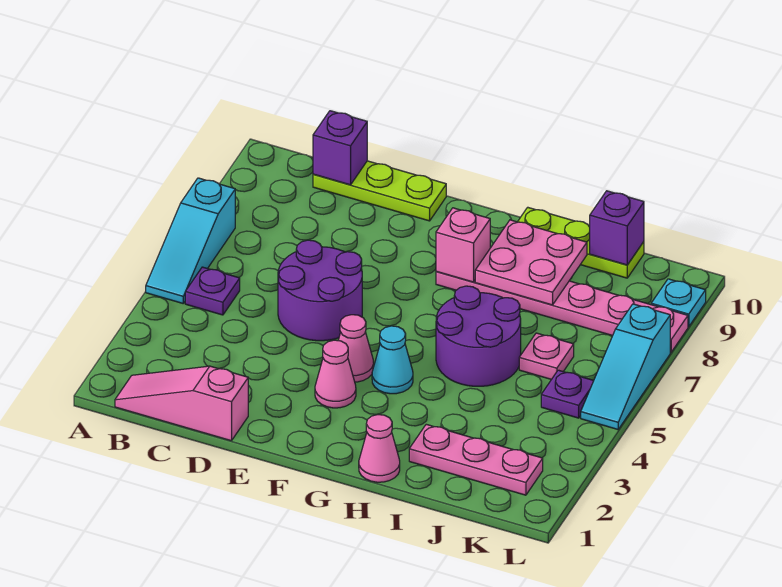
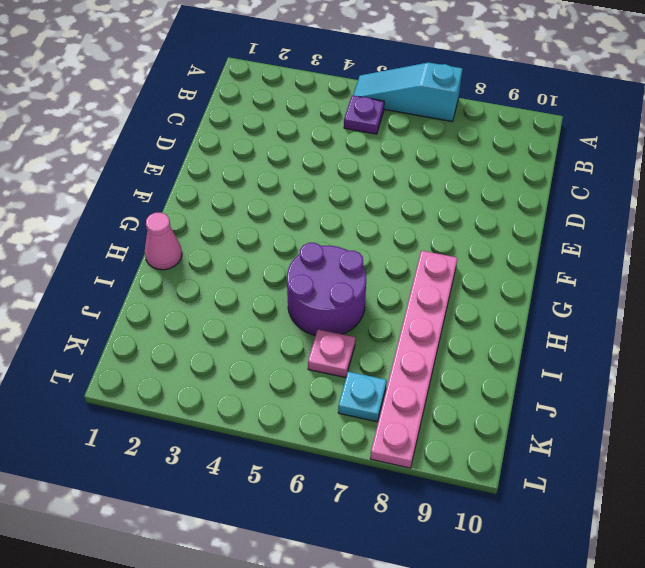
cyan plate K7 level 1 -> cyan plate L9 level 1
none -> pink slope B1:D1 level 1 top D
none -> lime plate C10:E10 level 1
none -> purple round brick D5:E6 level 1

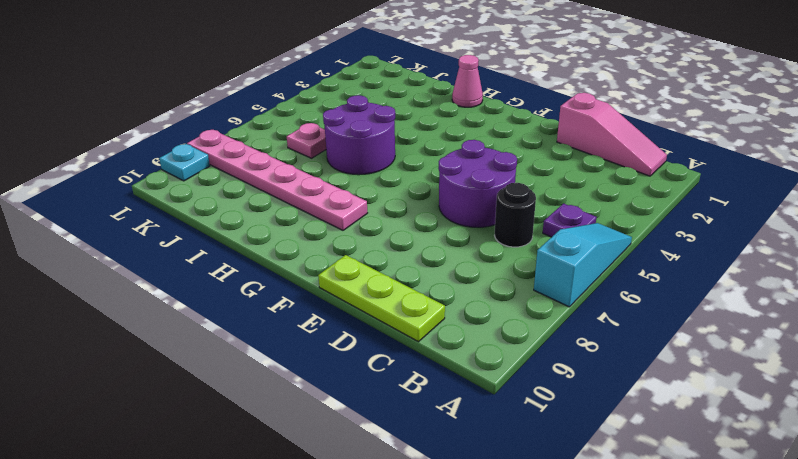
black round brick C6 level 1 -> none
none -> pink cone F3 level 1
none -> pink cone F4 level 1
none -> cyan cone G4 level 1

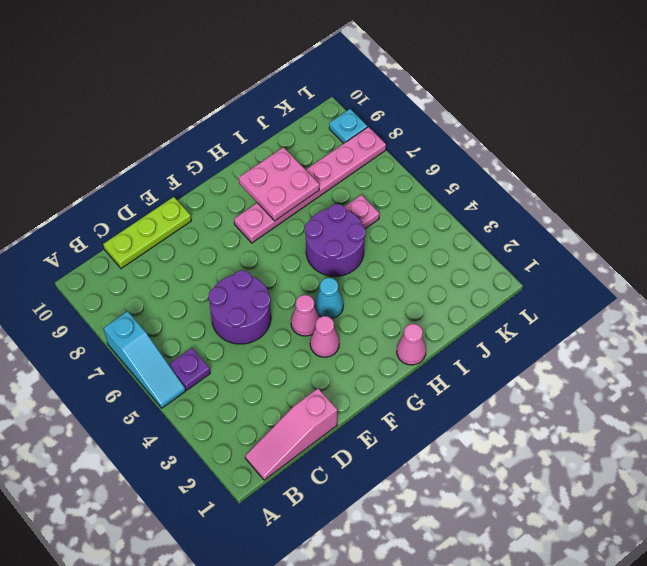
none -> lime plate H10:J10 level 1
none -> pink plate I2:K2 level 1
none -> purple plate K5 level 1

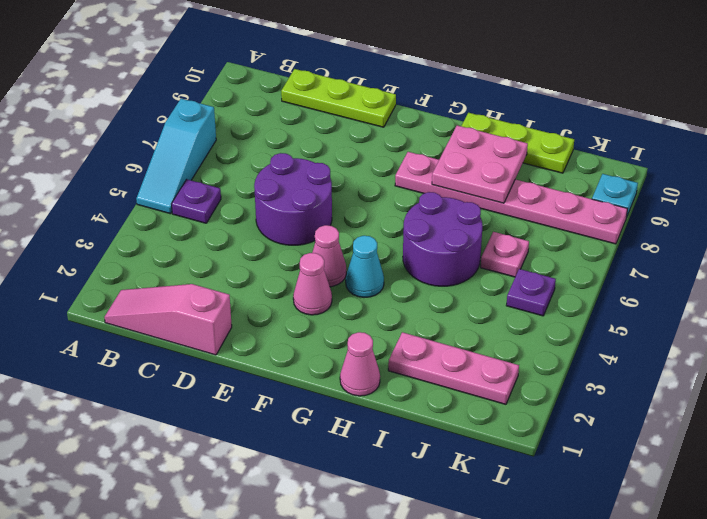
none -> cyan slope L5:L7 level 1 top 7
none -> purple brick C10 level 2
none -> pink brick G8 level 2

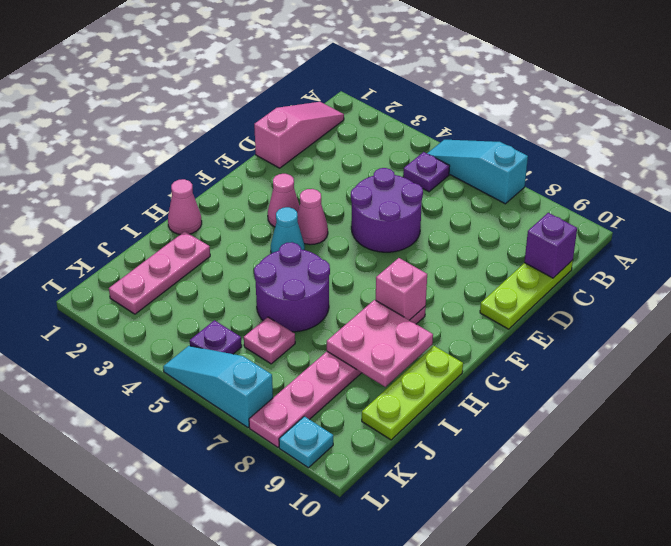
none -> purple brick J10 level 2

